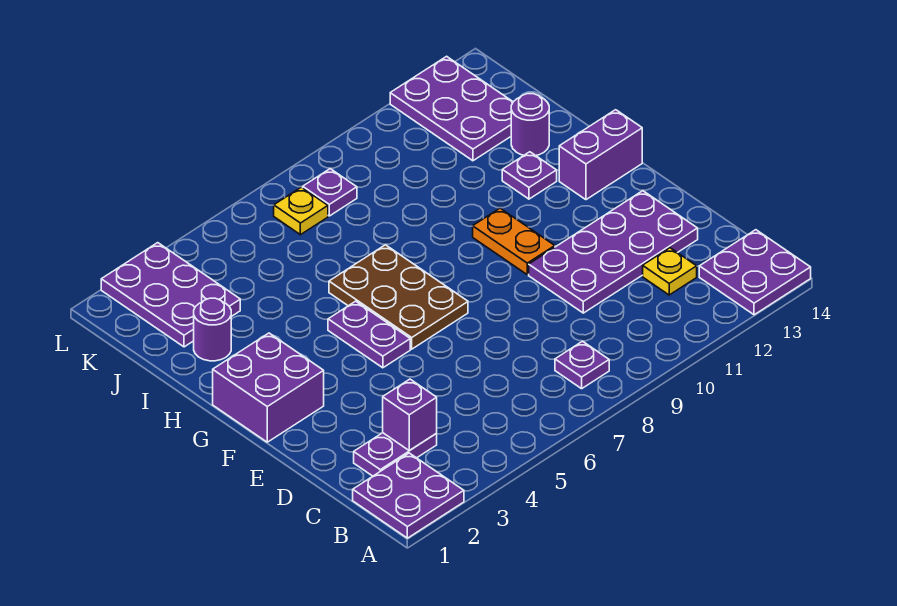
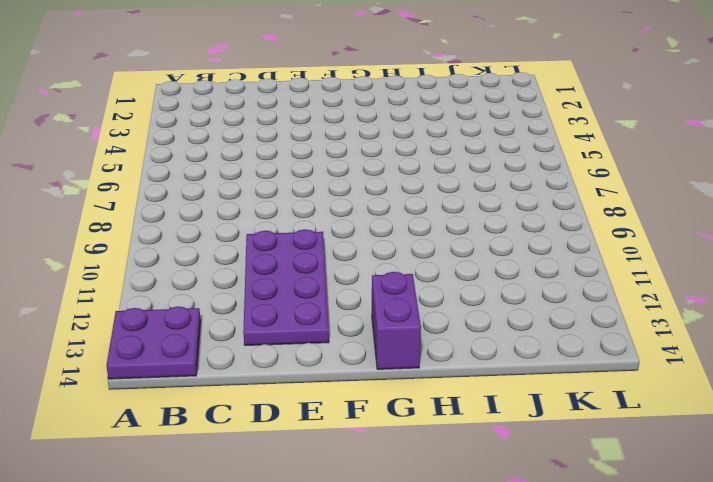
none -> purple plate A1:B2 level 1
none -> purple plate B8 level 1
none -> purple plate C2:C3 level 1

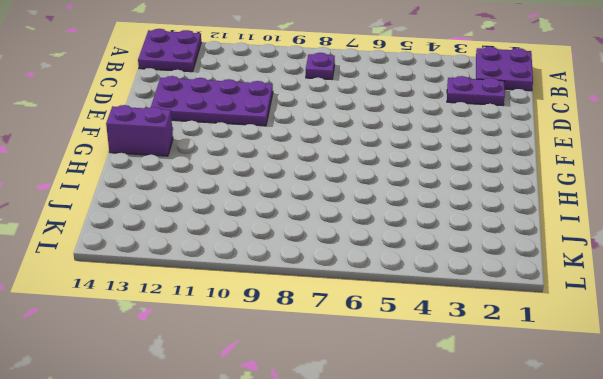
none -> yellow plate C12 level 1
none -> purple brick F1:G2 level 1
none -> purple plate F5:G5 level 1

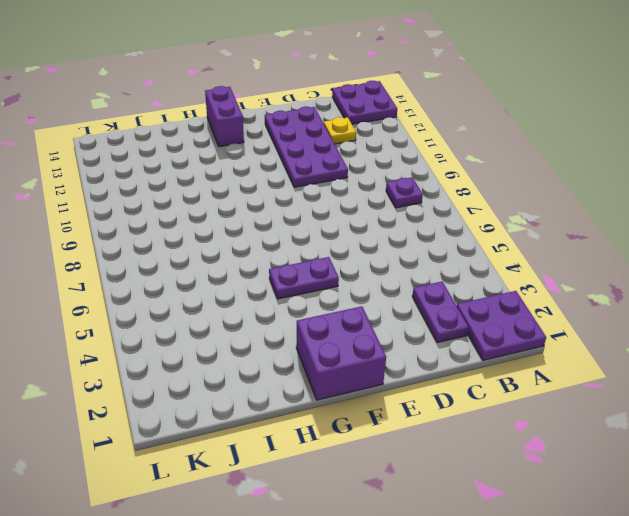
none -> brown plate F6:H7 level 1
none -> orange plate F10:G10 level 1
none -> purple plate H12 level 1

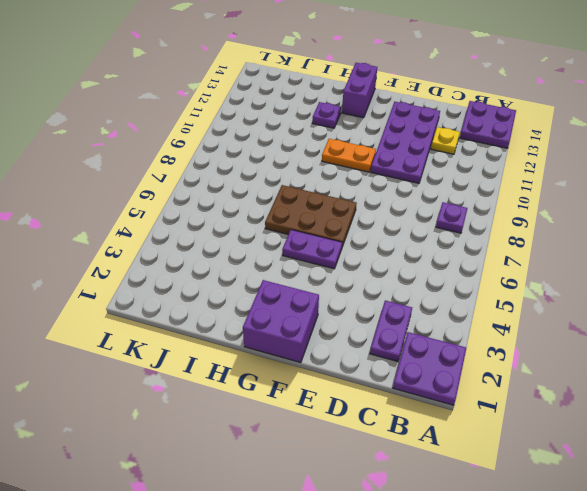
none -> purple round brick I2 level 1
none -> purple round brick I13 level 1
none -> purple plate J2:L3 level 1

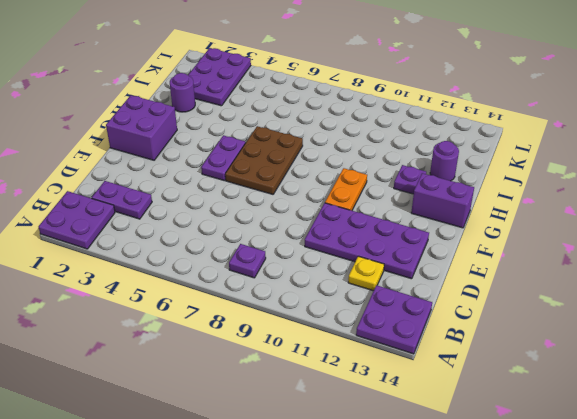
none -> purple plate J12:L13 level 1
none -> yellow plate K7 level 1
none -> purple plate K8 level 1

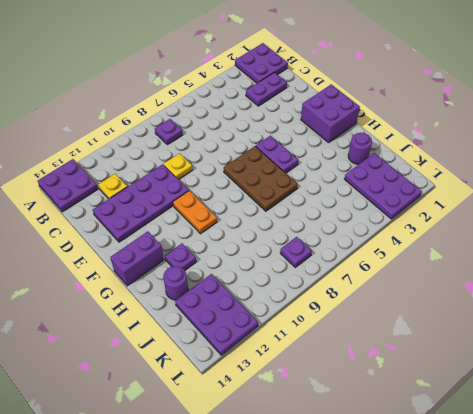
yellow plate D9 level 1 -> yellow plate K7 level 1
none -> purple brick C3 level 2

